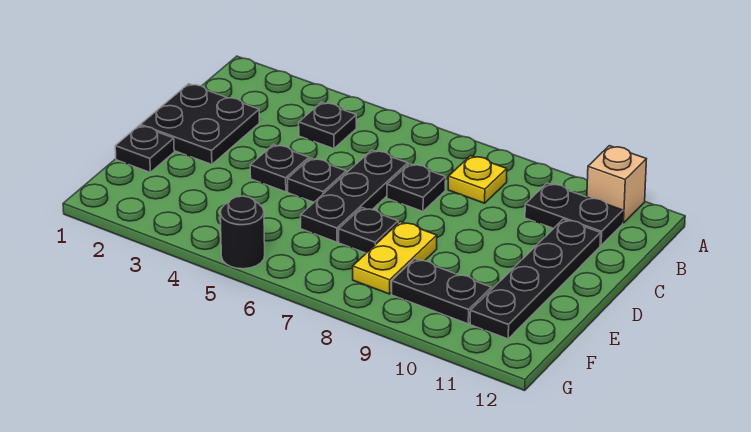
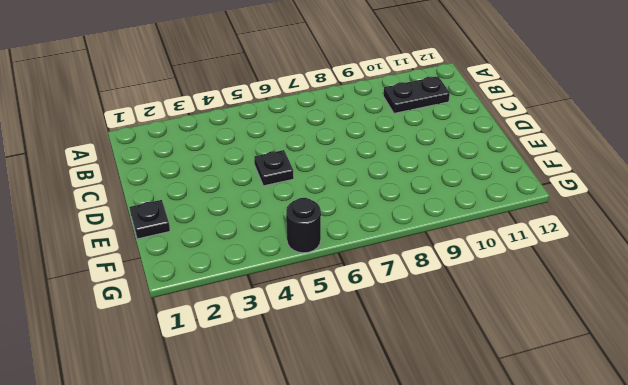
none -> tan brick A11 level 1
none -> black plate B4 level 1
none -> yellow plate B8 level 1

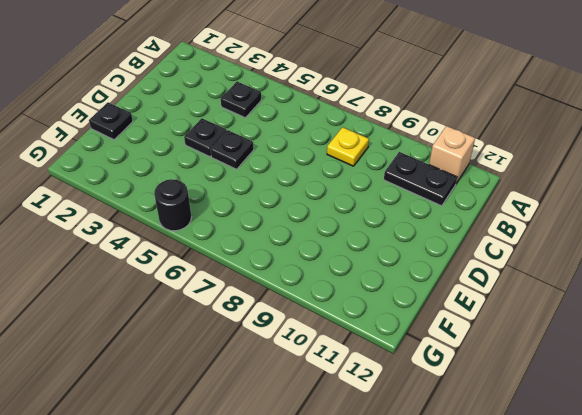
none -> black plate C1:D2 level 1
none -> black plate C6:E6 level 1
none -> black plate C7 level 1

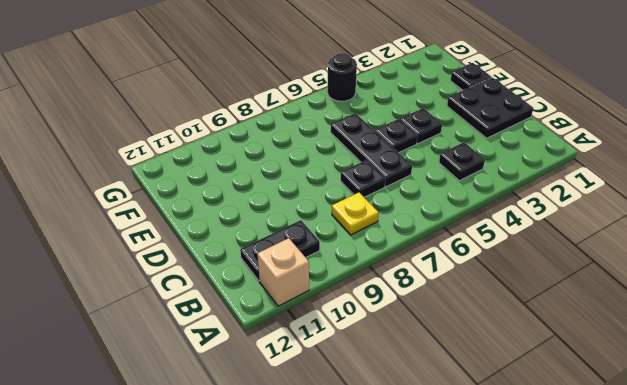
none -> black plate C11:F11 level 1
none -> black plate E7 level 1
none -> yellow plate E8:F8 level 1

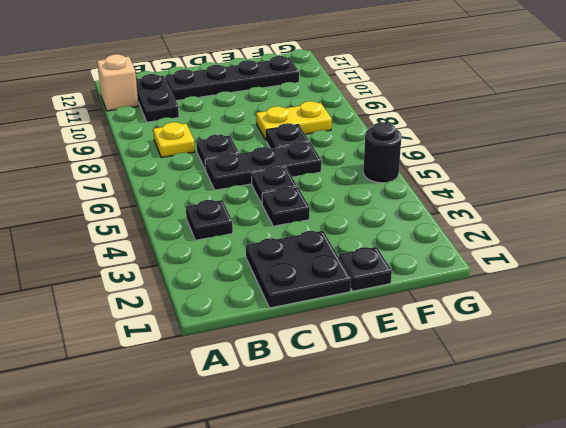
none -> black plate F9:F10 level 1

